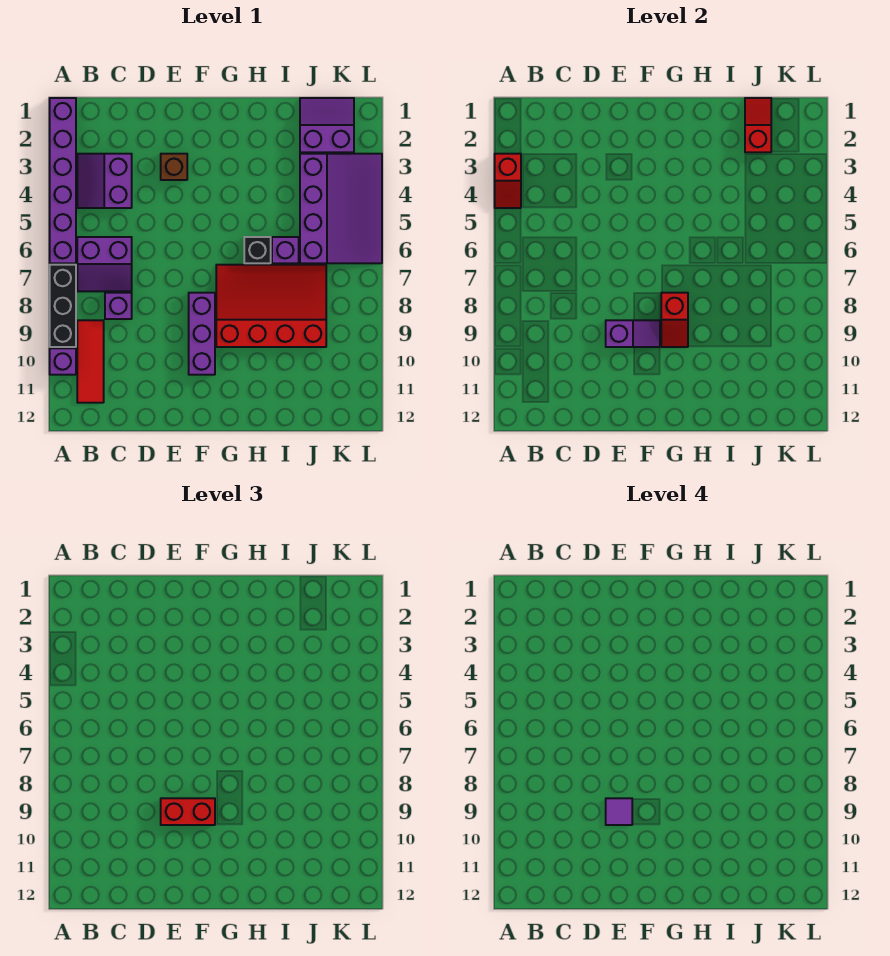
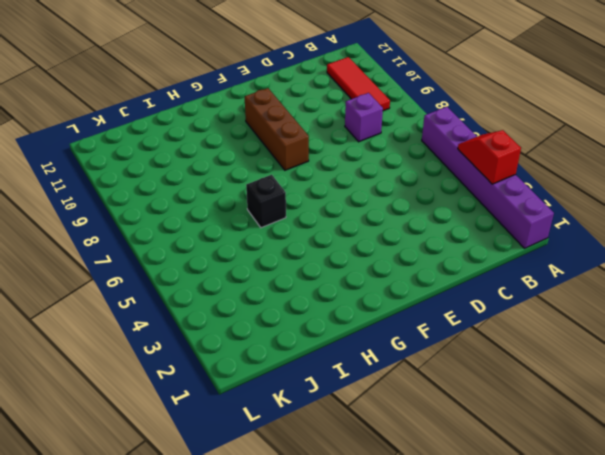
brown brick F8:F10 level 1 -> purple brick F8:F10 level 1
none -> black brick A7:A9 level 1
none -> purple brick A10 level 1
none -> purple slope B3:C4 level 1 top C

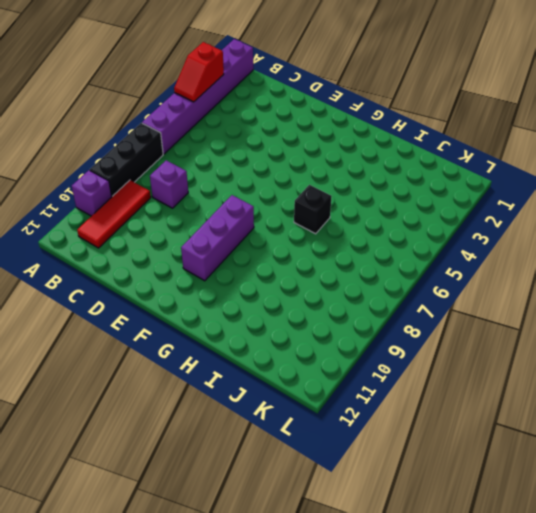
none -> purple slope B3:C4 level 1 top C
none -> purple slope B6:C7 level 1 top 6
none -> brown brick E3 level 1

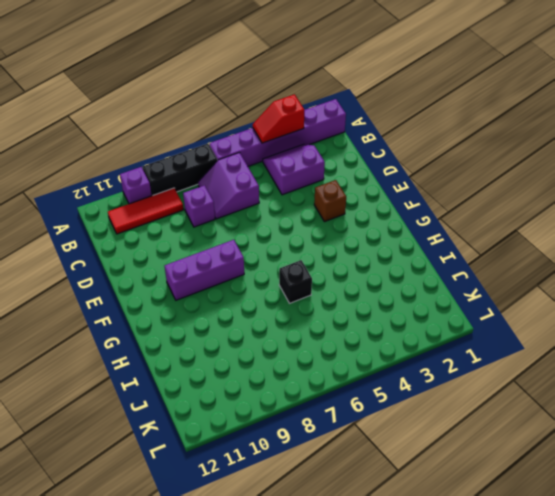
none -> red slope G7:J9 level 1 top 9
none -> purple brick I6 level 1
none -> purple slope J1:K2 level 1 top 2

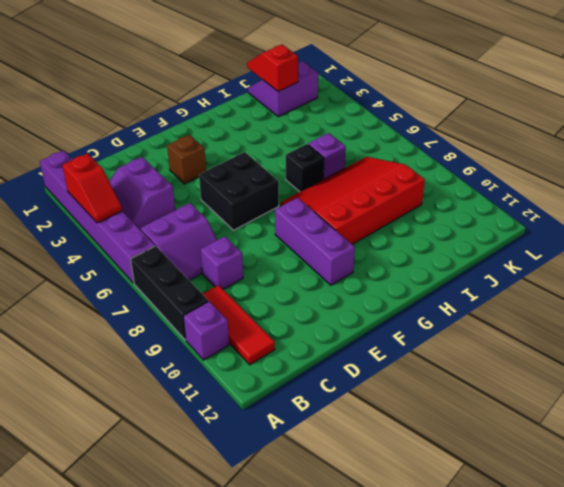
black brick E5:F6 level 1 -> none
none -> purple slope J3:L6 level 1 top J
none -> purple slope E9:F9 level 2 top E
none -> red slope G8:G9 level 2 top 8

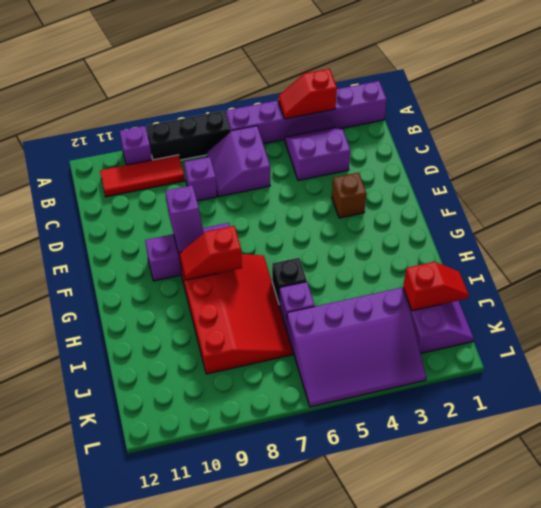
none -> red brick E9:F9 level 3
none -> purple tile E9 level 4

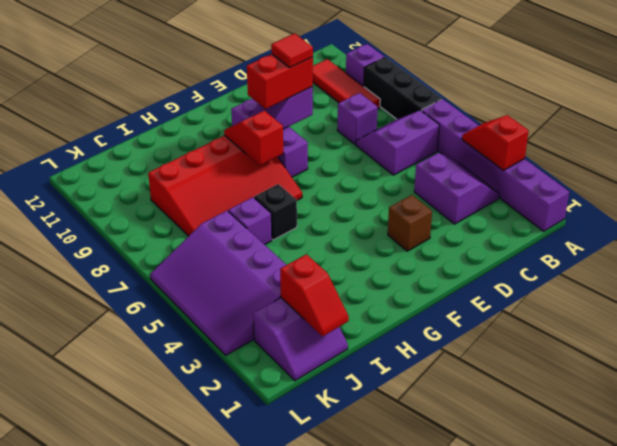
red tile E9 level 4 -> purple tile E9 level 4

